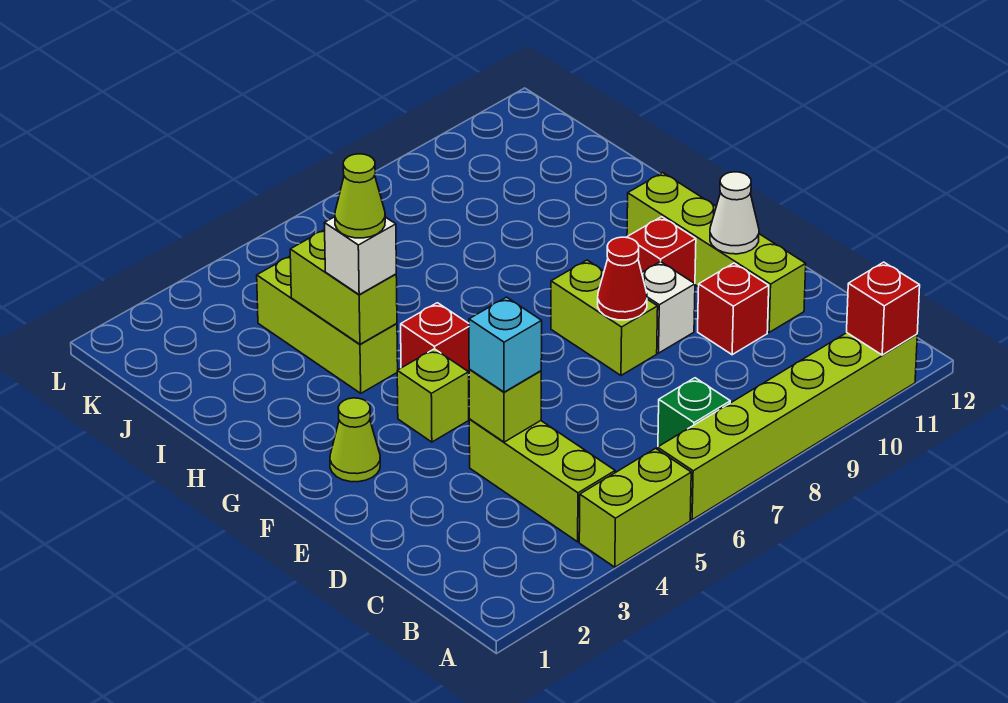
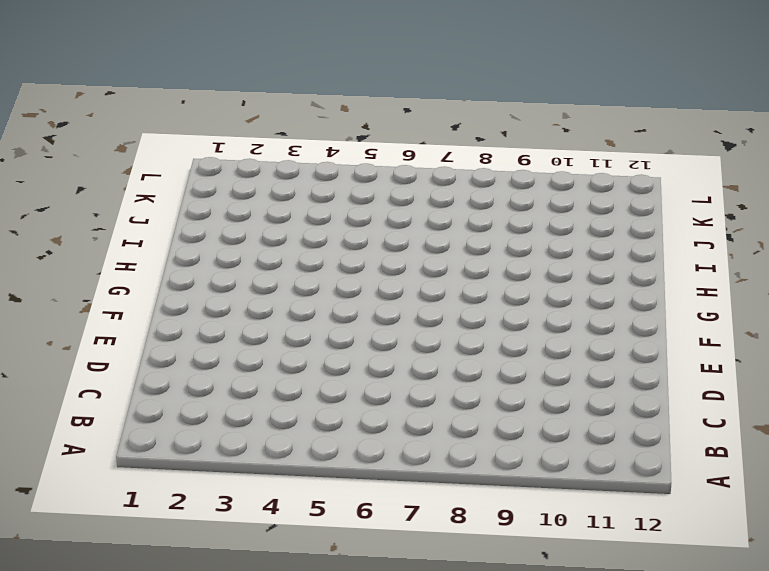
none -> lime brick A4:A5 level 1
none -> lime brick A6:A11 level 1
none -> lime brick B4:D4 level 1

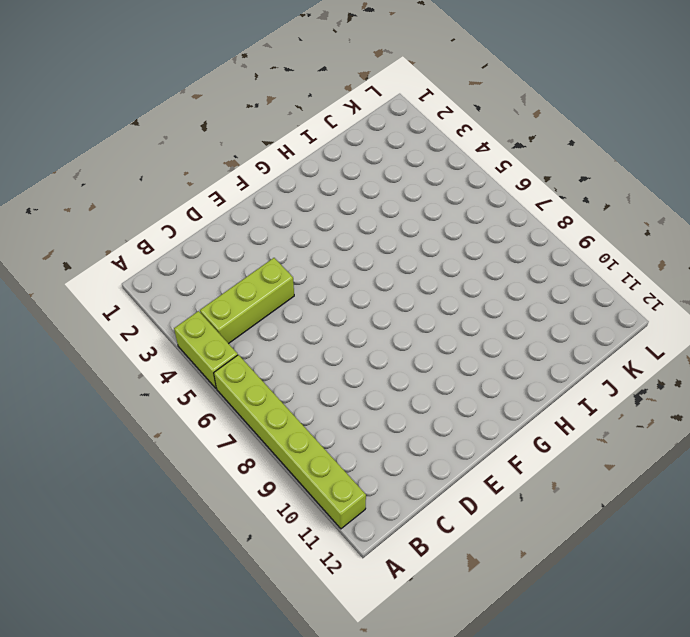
none -> green brick B7 level 1
none -> red brick D10 level 1
none -> lime brick D11:G11 level 1

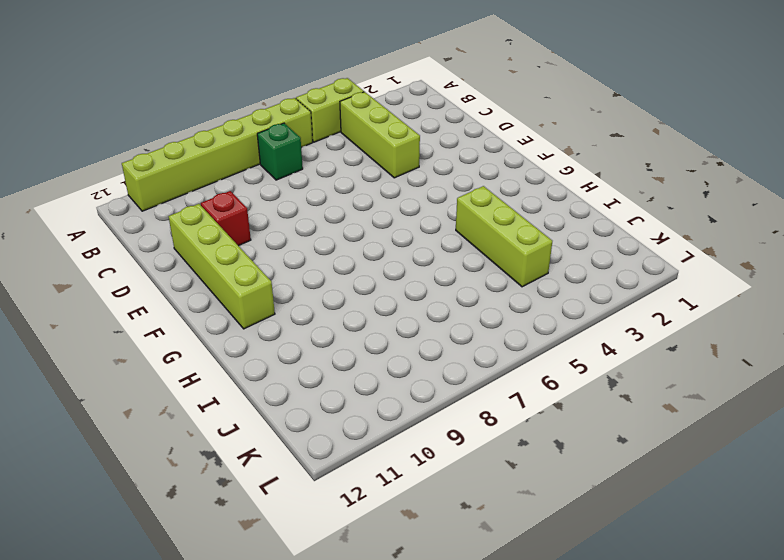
none -> lime brick E8:F8 level 1
none -> white brick E9 level 1
none -> lime cone F2 level 1

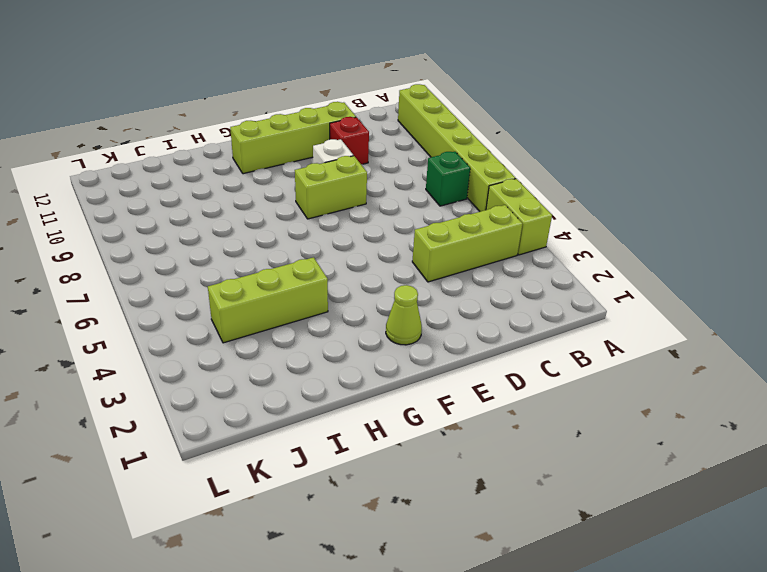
none -> lime brick F4 level 1
none -> red brick F10 level 1
none -> red brick G5 level 1

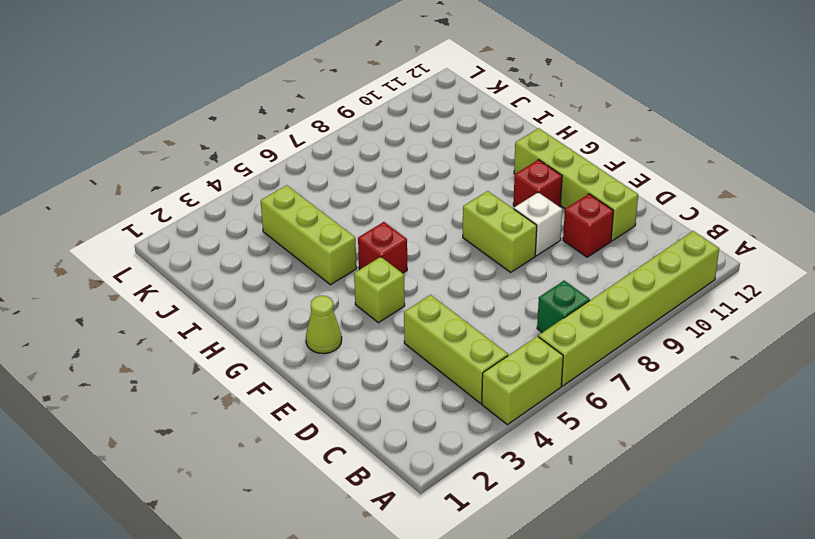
none -> red brick A11 level 2
none -> lime brick D4 level 2
none -> red cone E8 level 2

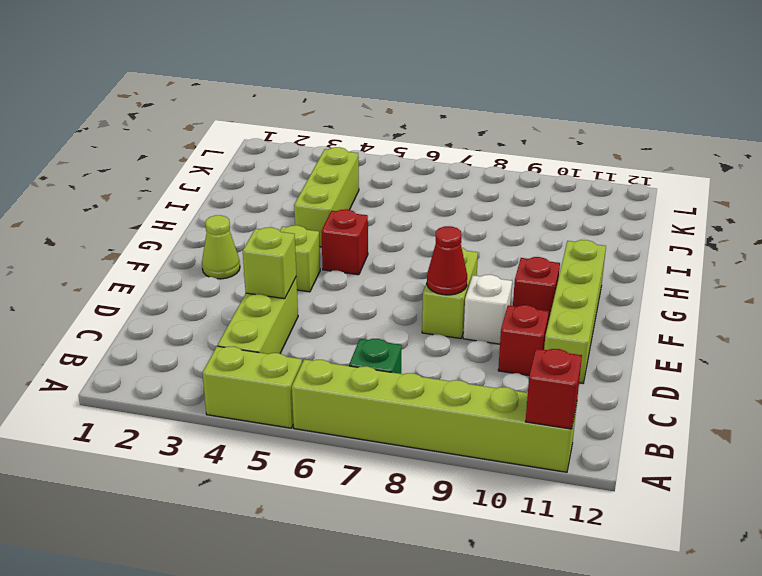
none -> white cone E11 level 2
none -> lime brick H4:I4 level 2
none -> cyan brick D4 level 3

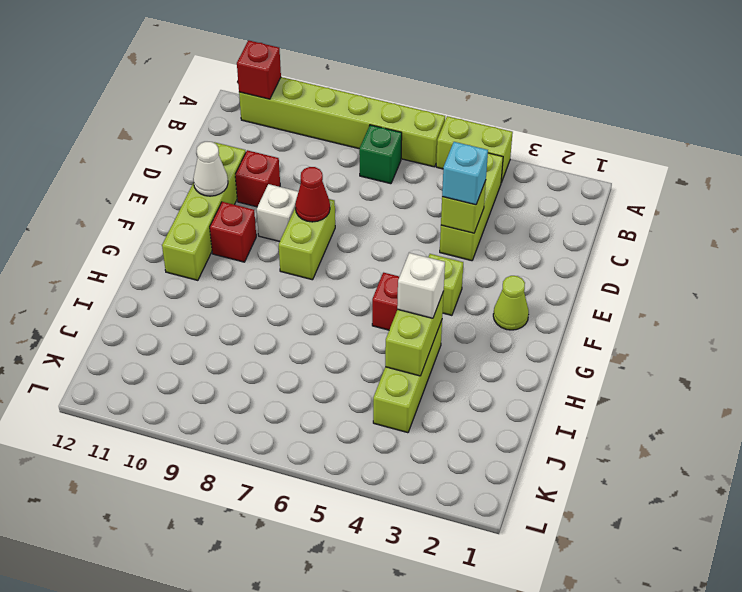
none -> lime cone H4 level 4

